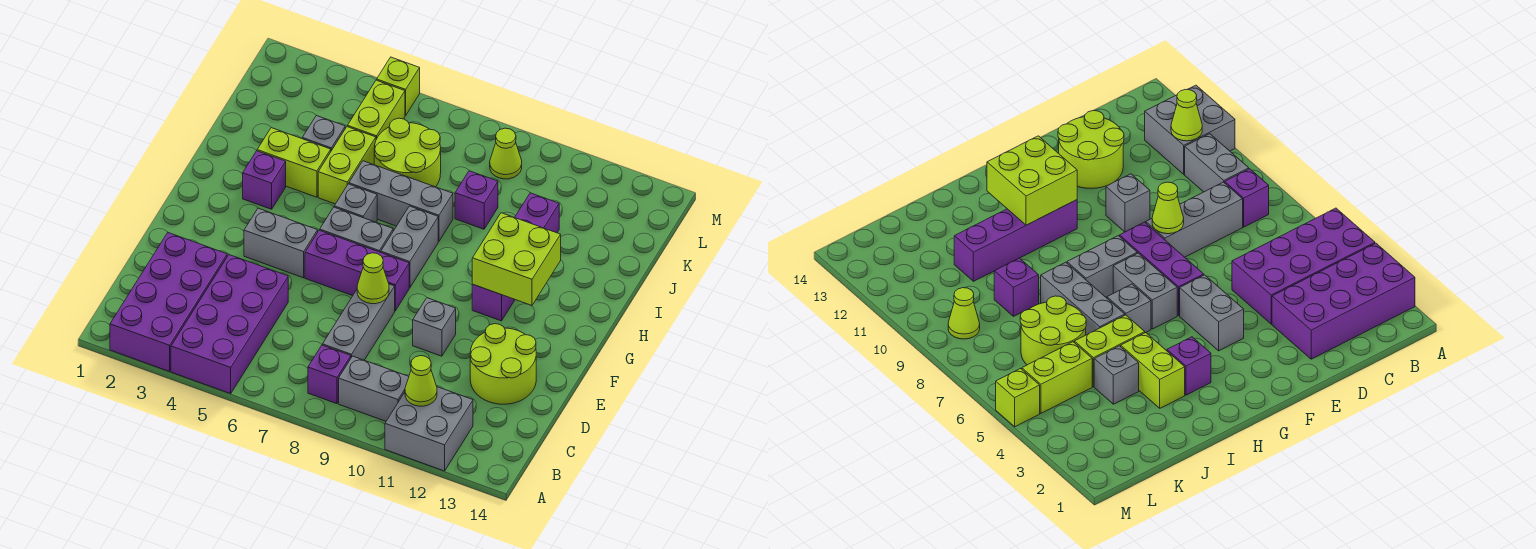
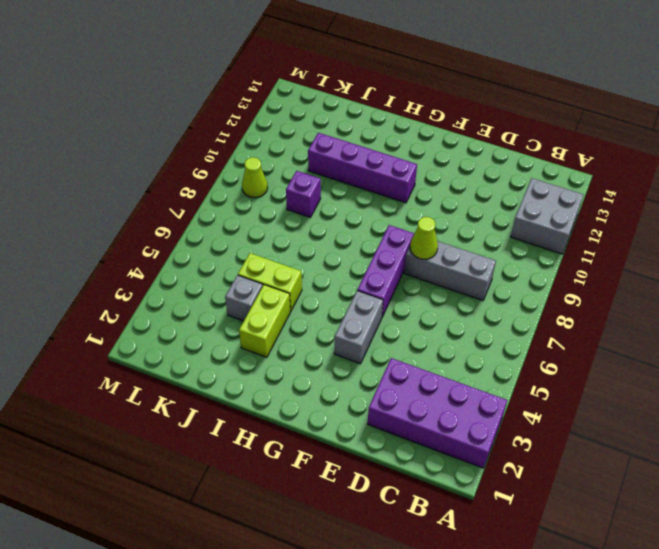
none -> purple brick A4:D5 level 1
none -> purple brick B8 level 1
none -> grey brick B9:B10 level 1

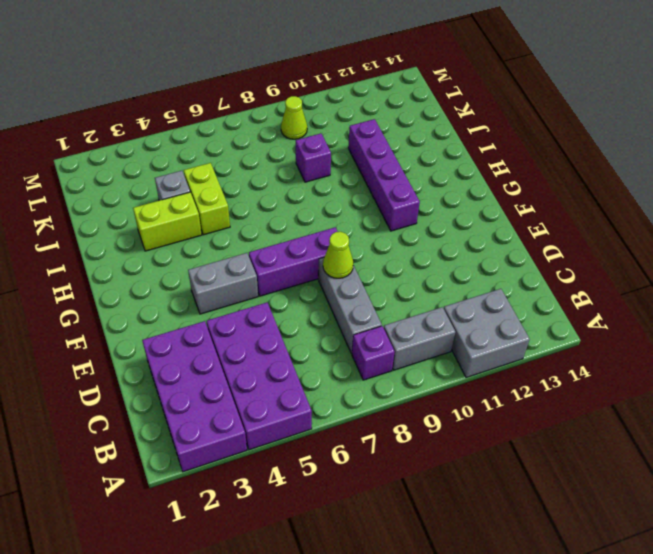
none -> lime round brick D12:E13 level 1
none -> grey brick E10 level 1
none -> grey brick G6:G7 level 1

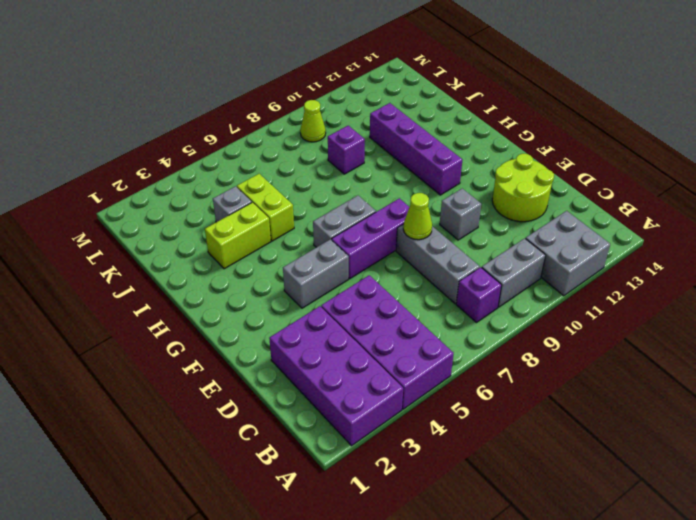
none -> grey brick G8:H8 level 1
none -> purple brick H3 level 1
none -> grey brick H6 level 1

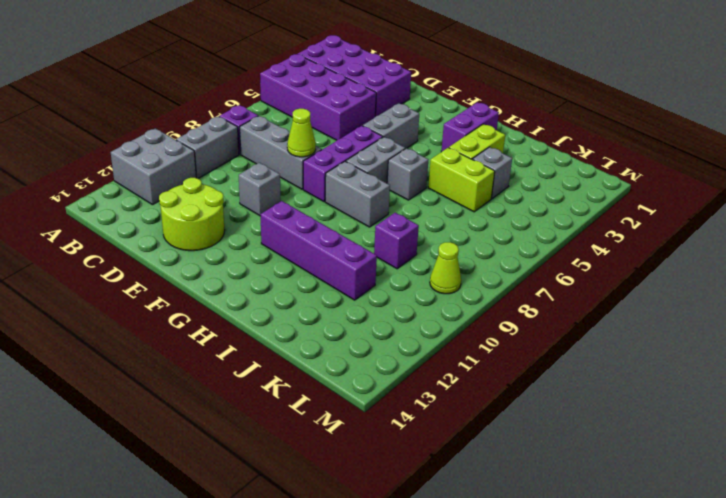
purple brick H2:H3 level 1 -> purple brick H3 level 1
none -> grey brick I6:I8 level 1
none -> lime round brick J6:K7 level 1
none -> lime brick K5:L5 level 1

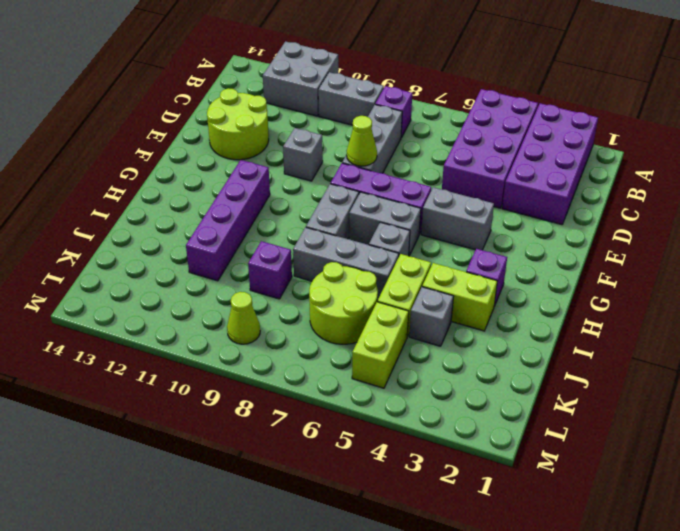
none -> lime brick M5 level 1
none -> lime cone B11 level 2
none -> lime brick G11:H12 level 2

